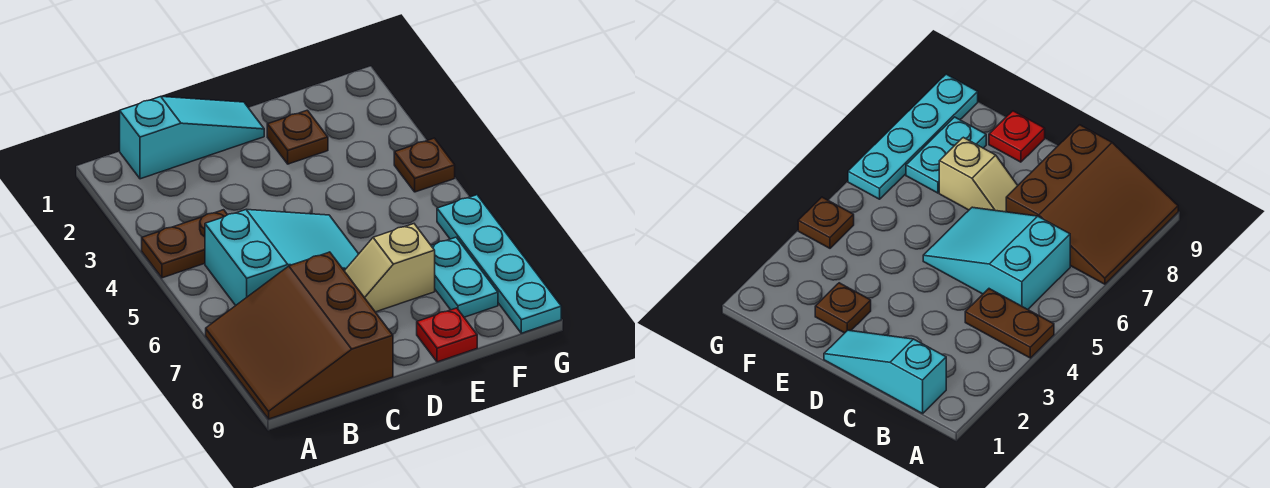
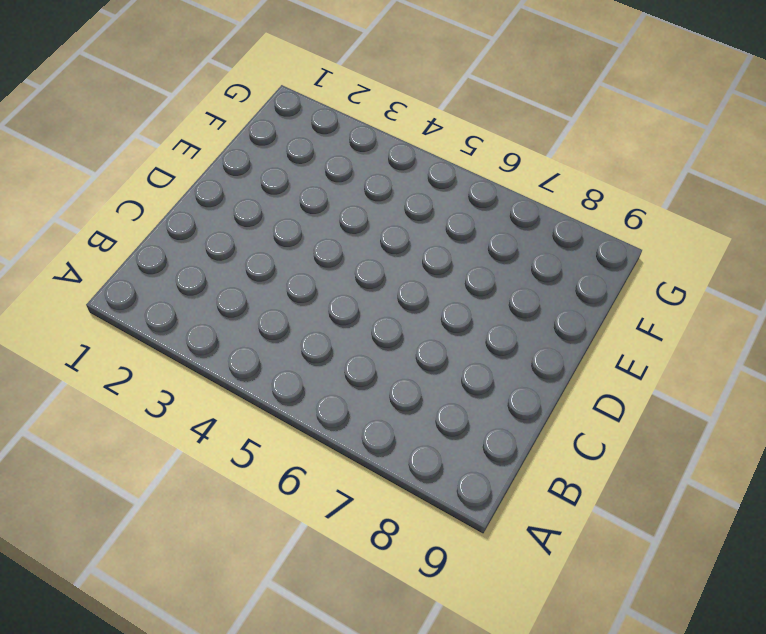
none -> brown plate A4:B4 level 1
none -> brown slope A7:C9 level 1 top C

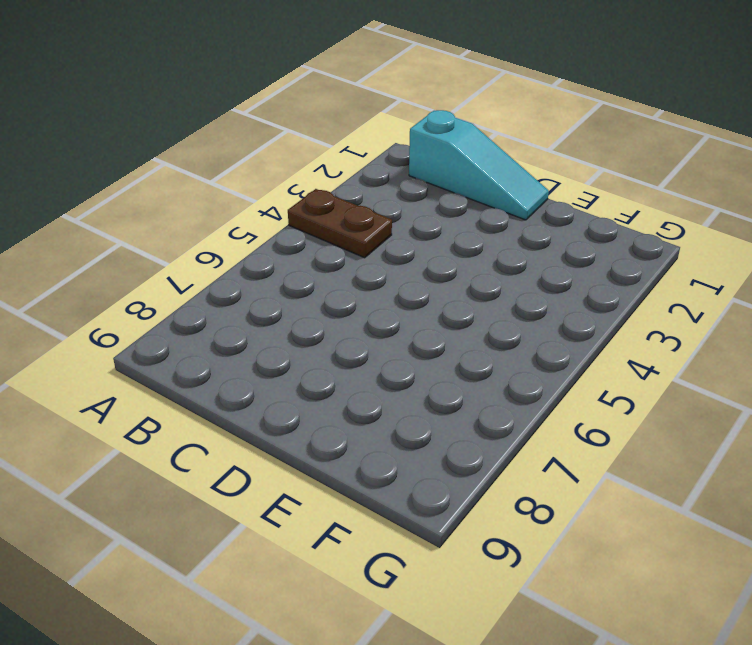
none -> brown slope A7:C9 level 1 top C
none -> cyan slope B5:D6 level 1 top B

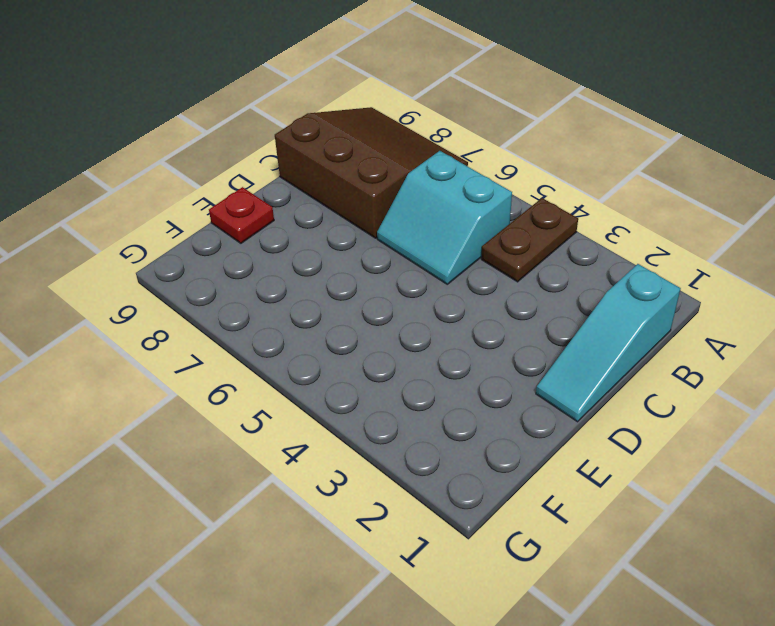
cyan slope B5:C6 level 1 top B -> cyan slope B5:D6 level 1 top B
none -> tan slope D7:E7 level 1 top E
none -> brown plate E2 level 1

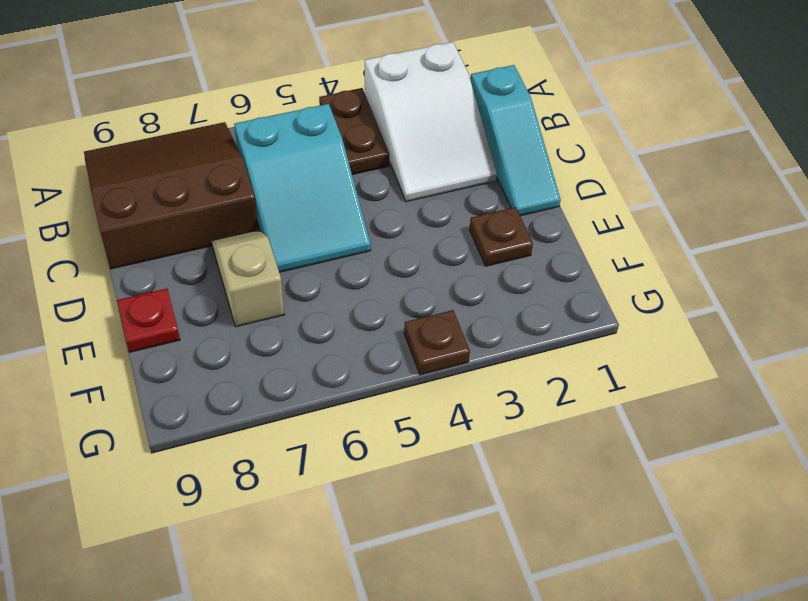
white slope A2:C3 level 1 top A -> none
none -> cyan plate F7:F8 level 1
none -> cyan plate G6:G9 level 1

